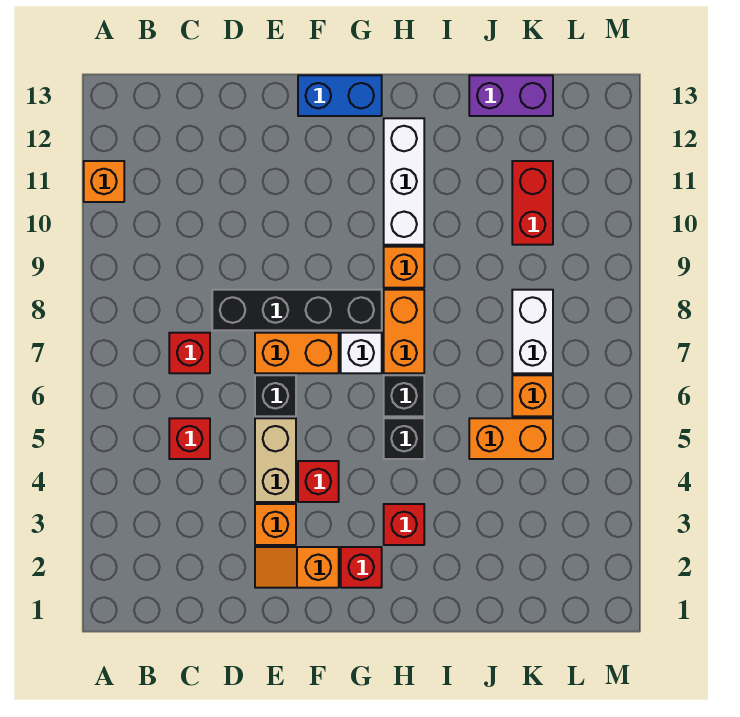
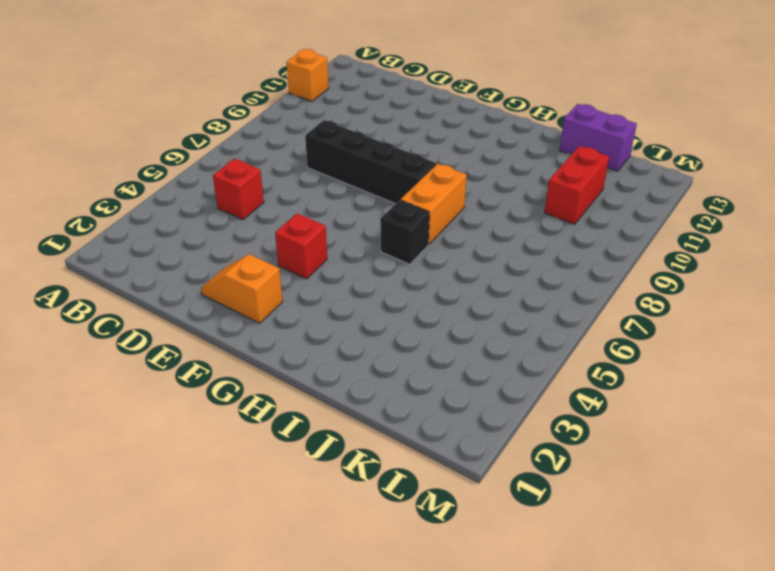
none -> red brick C7 level 1
none -> orange brick E3 level 1
none -> tan brick E4:E5 level 1

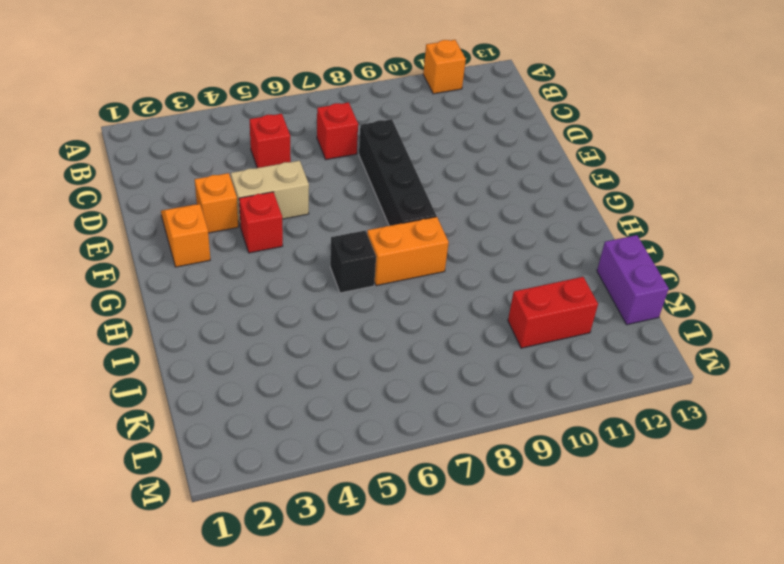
none -> black brick E6 level 1
none -> orange brick E7:F7 level 1
none -> blue brick F13:G13 level 1

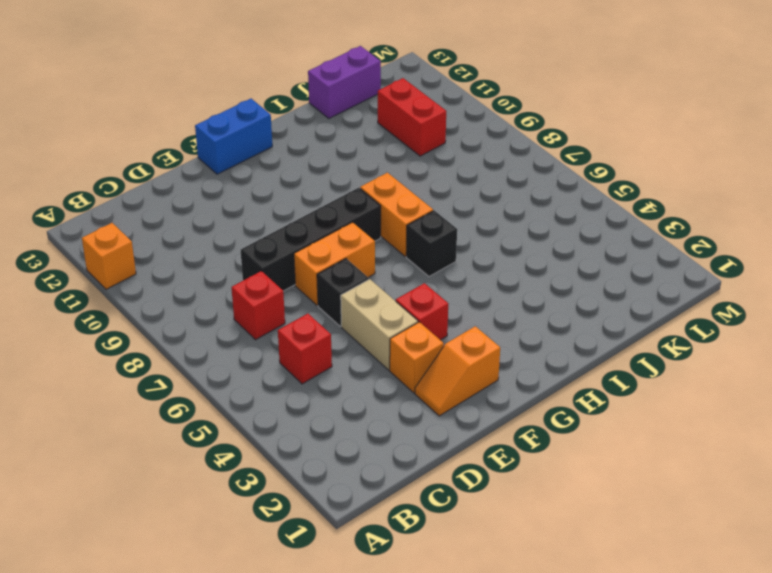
none -> red brick G2 level 1
none -> white brick G7 level 1
none -> red brick H3 level 1

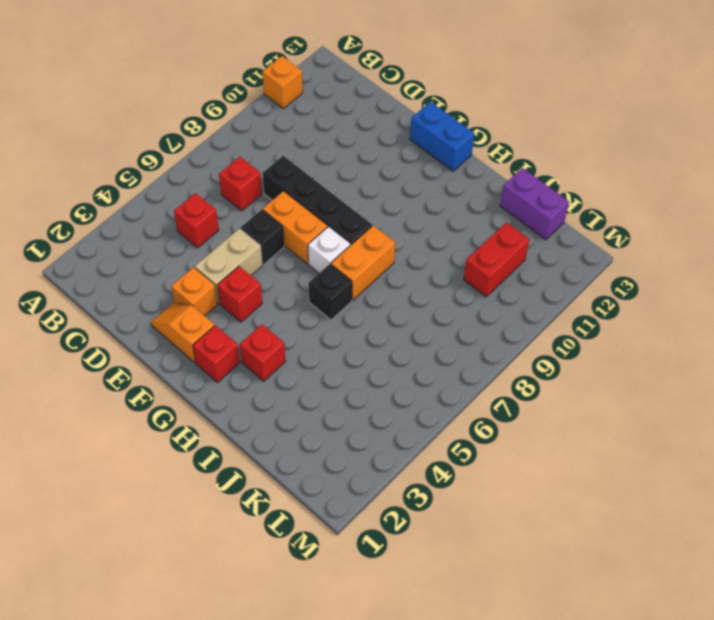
none -> black brick H5 level 1
none -> orange brick H9 level 1
none -> white brick H10:H12 level 1

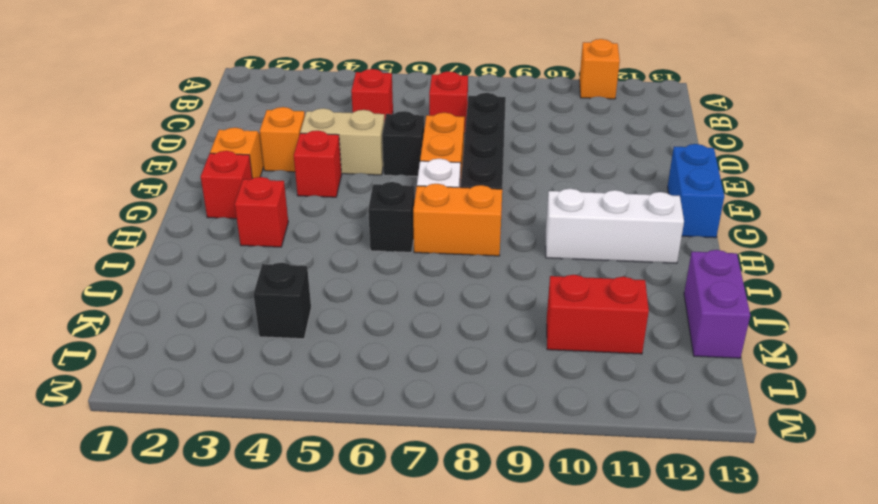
black brick K4 level 1 -> black brick H5 level 1
none -> orange brick H9 level 1
none -> orange brick J5:K5 level 1
none -> orange brick K6 level 1

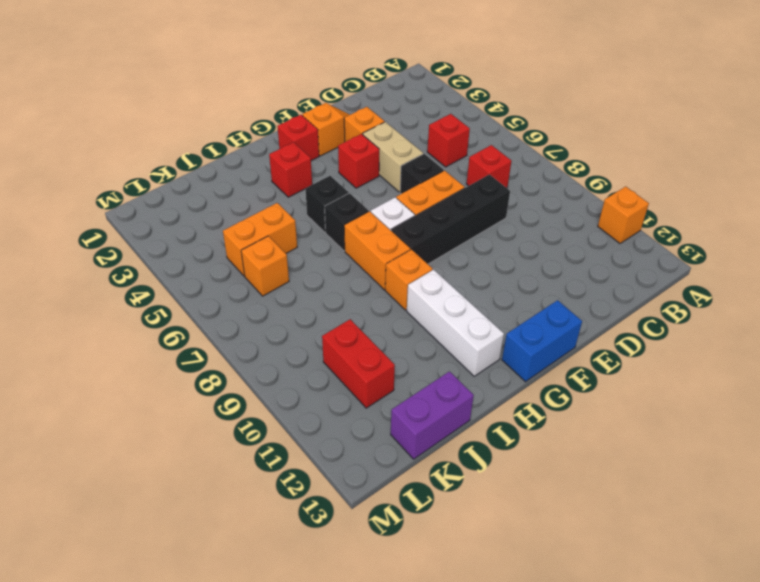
none -> white brick K7:K8 level 1

